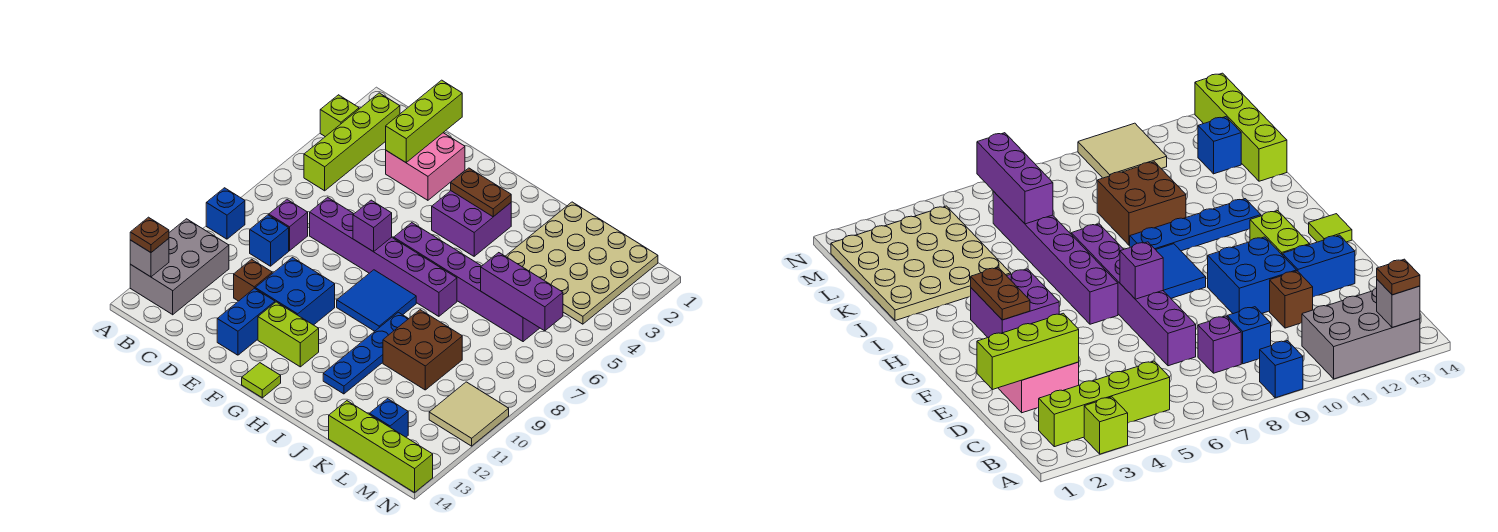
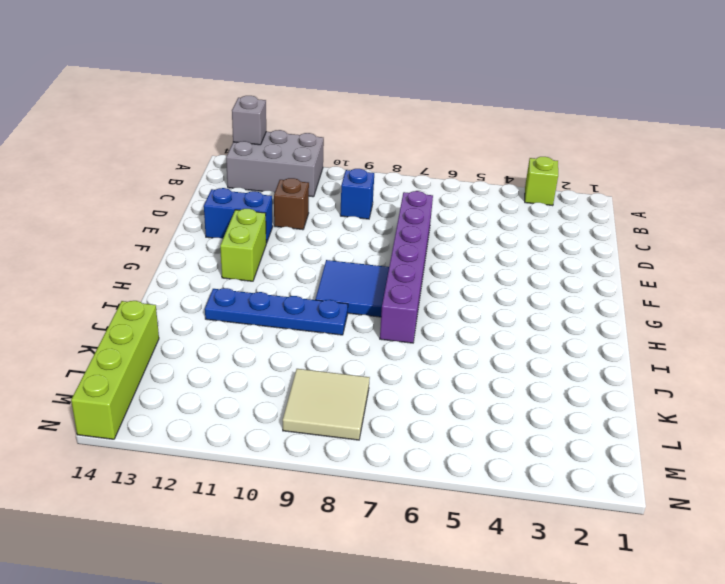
tan tile L8:M9 level 1 -> tan tile M10:N11 level 1
none -> blue brick A9 level 1
none -> lime brick B2:B5 level 1
none -> purple brick C8 level 1

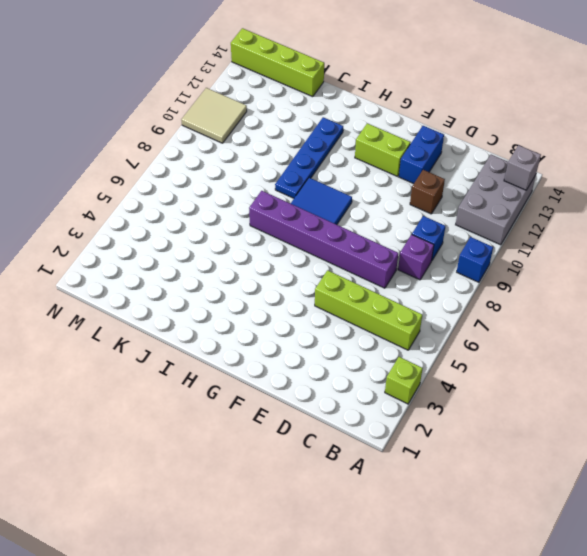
lime brick B5:E5 level 1 -> lime brick B2:B5 level 1
none -> pink brick D2:E3 level 1
none -> blue brick E10:F11 level 1
none -> purple brick G3:H4 level 1

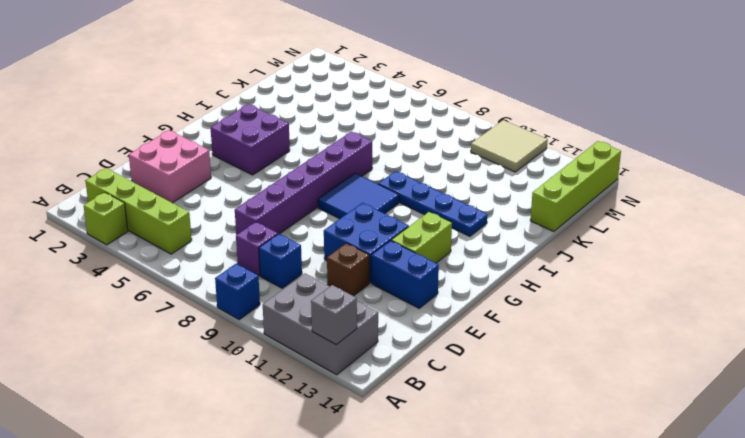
none -> purple brick G6:L6 level 1
none -> lime tile G14 level 1
none -> tan plate J1:M4 level 1

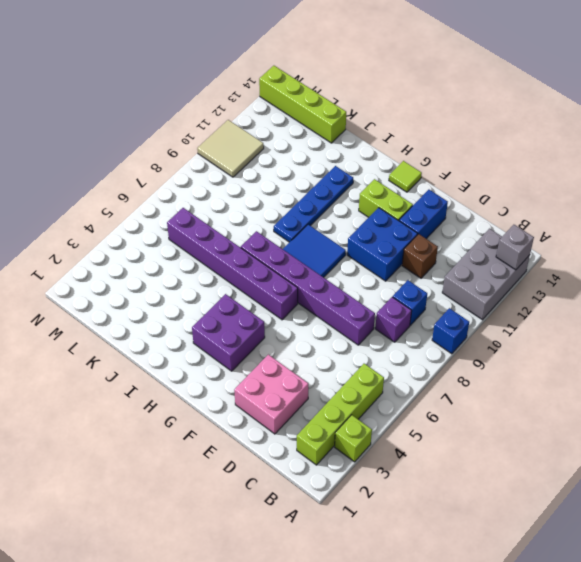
none -> tan plate J1:M4 level 1
none -> brown brick J9:K10 level 1
none -> blue brick L13 level 1

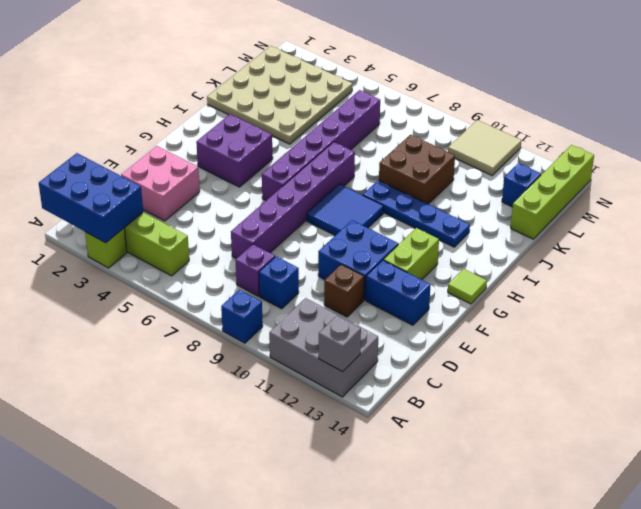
blue brick A1:B3 level 2 -> none
none -> lime brick D1:D3 level 2
none -> purple brick F7 level 2
none -> brown plate G3:H3 level 2

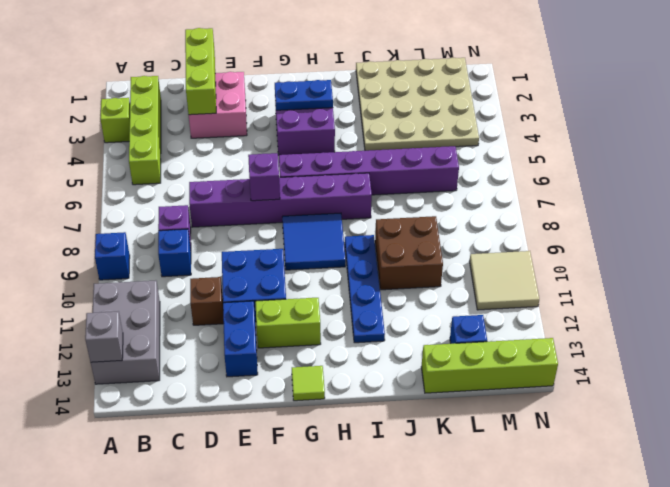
blue plate G3:H3 level 2 -> brown plate G3:H3 level 2
none -> purple brick K6:M6 level 2
none -> brown plate A13 level 3

